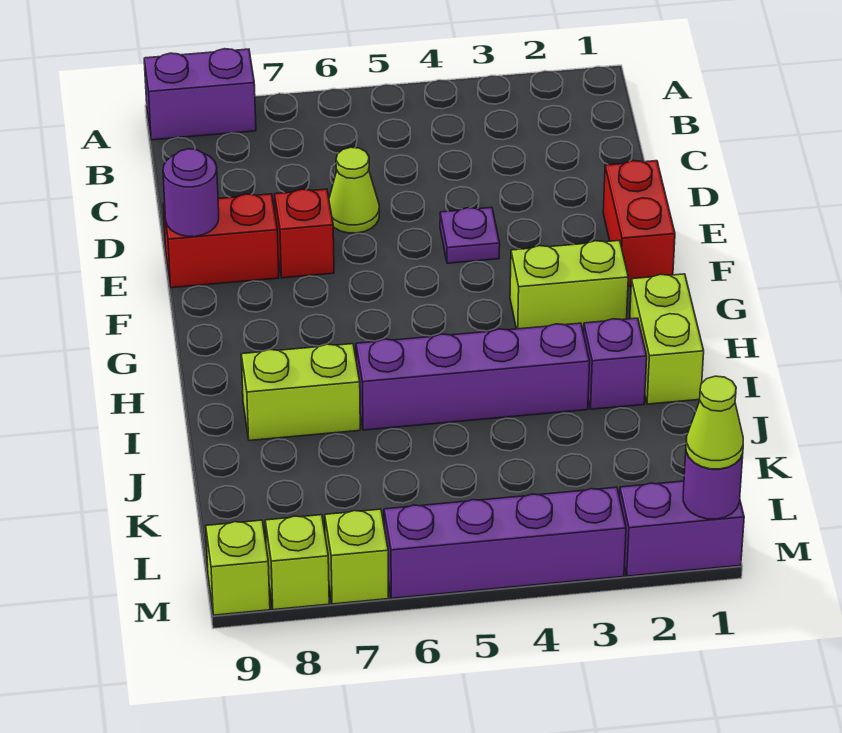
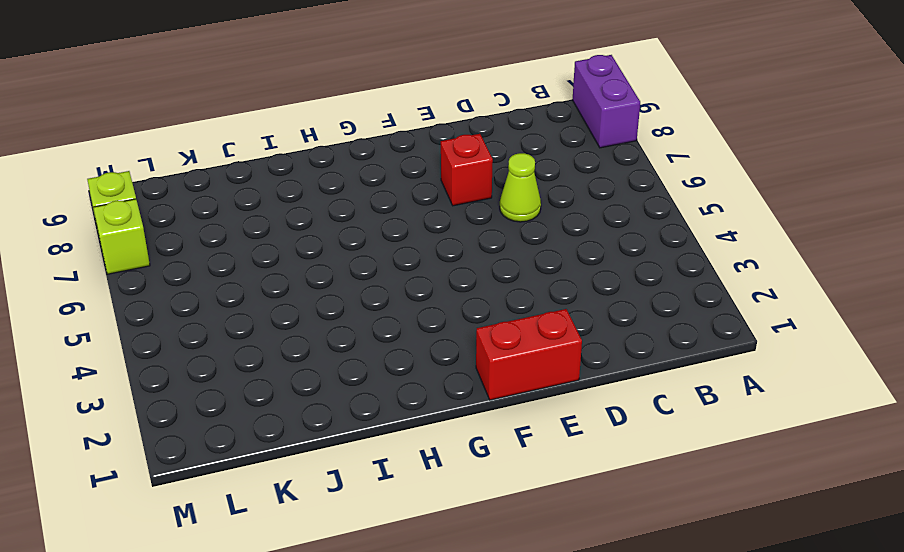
none -> purple plate E4 level 1
none -> red brick E8:E9 level 1
none -> lime brick G2:G3 level 1

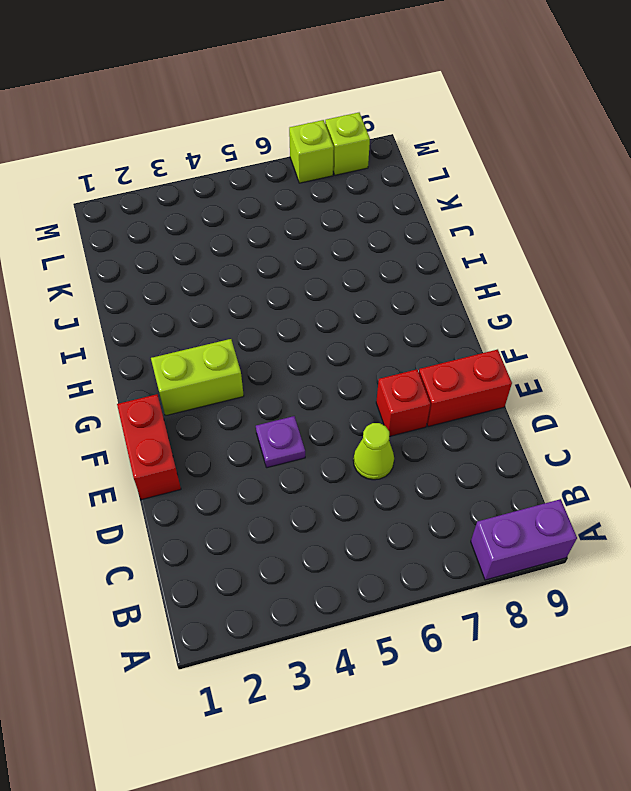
none -> lime brick H1:I1 level 1
none -> purple brick I2 level 1
none -> purple brick I3:I6 level 1

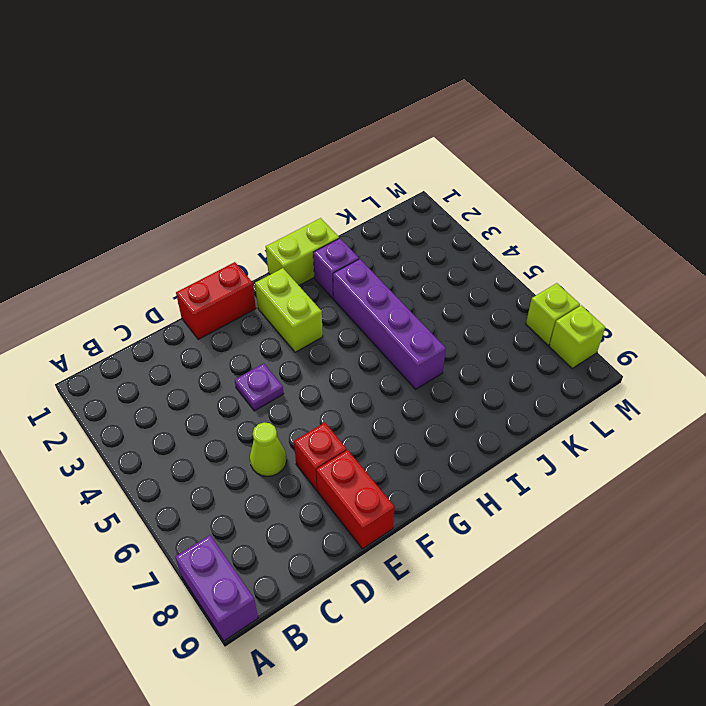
none -> lime brick I7:I8 level 1
none -> purple brick M1:M2 level 1
none -> purple brick M3:M6 level 1

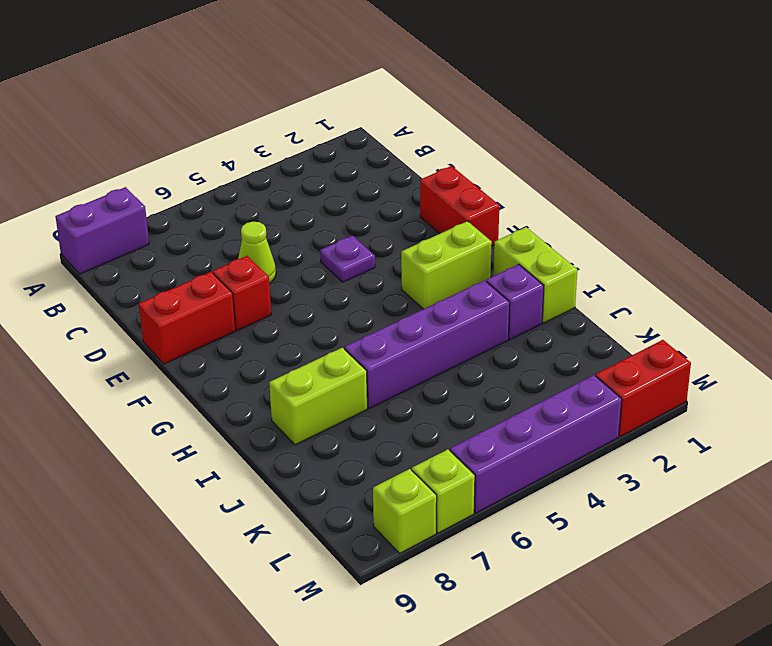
red brick M1:M2 level 1 -> purple brick M1:M2 level 1
none -> lime brick M9 level 1
none -> purple round brick E9 level 2
none -> purple round brick M1 level 2

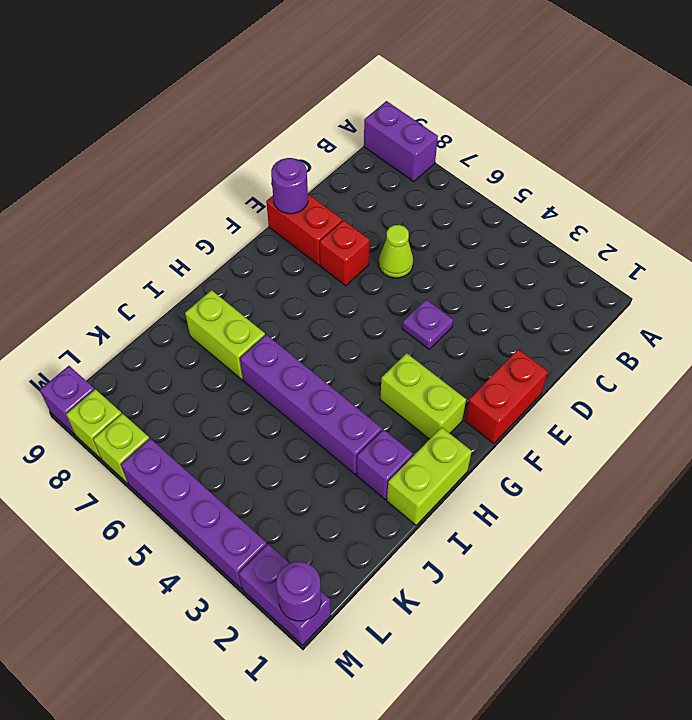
purple brick M9 level 1 -> lime brick M9 level 1
none -> lime cone M1 level 3

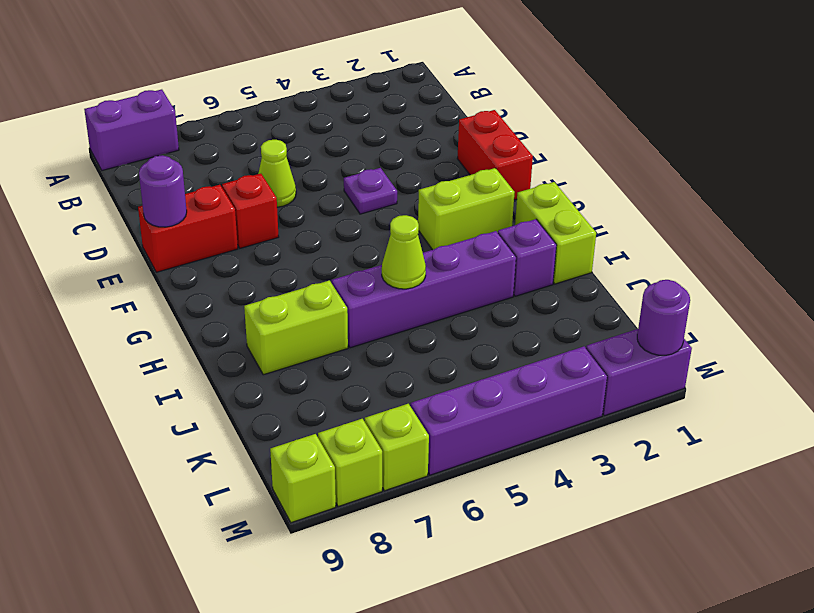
lime cone I5 level 2 -> lime cone M1 level 3

